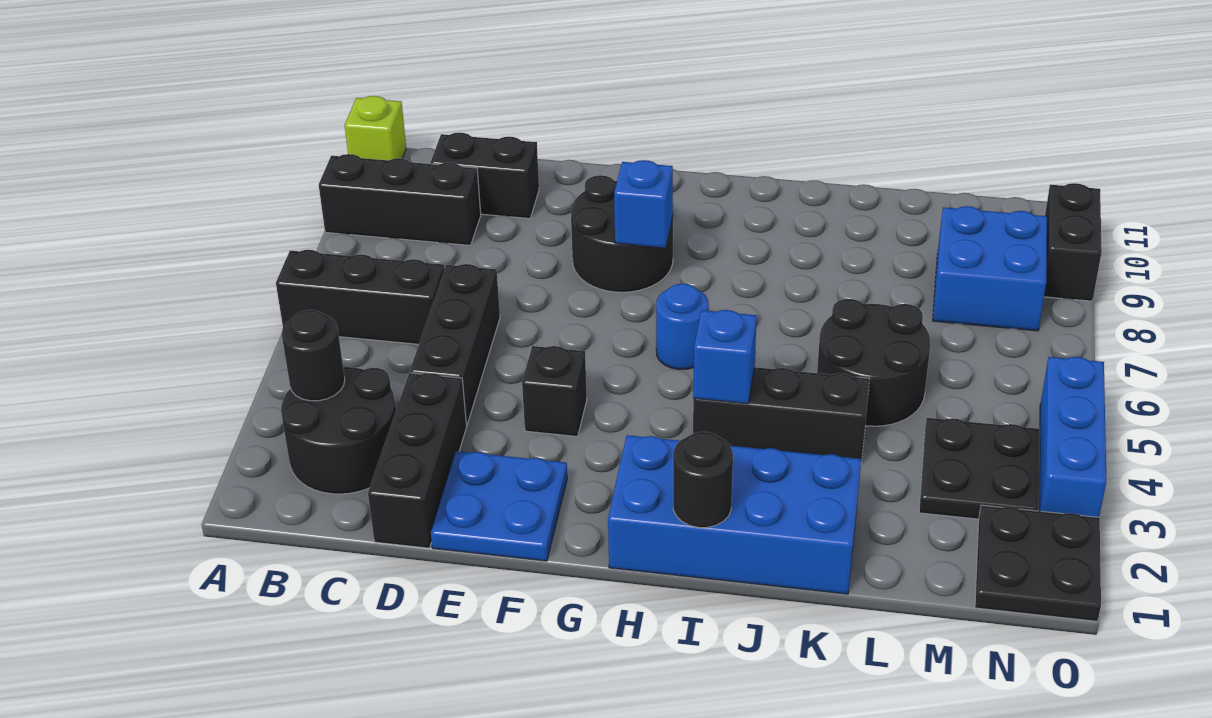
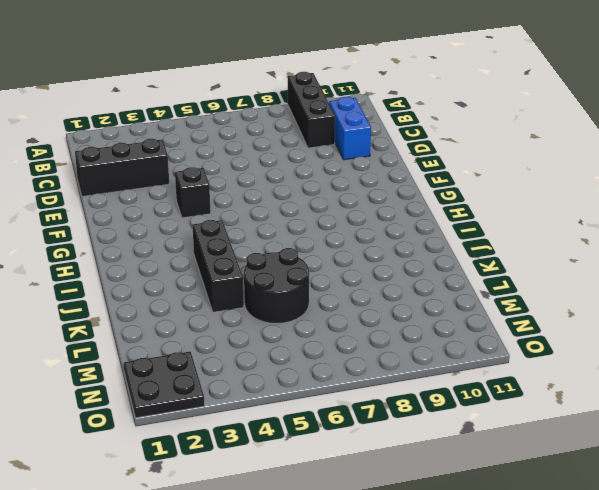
blue brick C10:D10 level 1 -> black brick C10:D10 level 1
none -> black brick A6:C6 level 1
none -> lime brick A11 level 1
none -> black round brick B2:C3 level 1

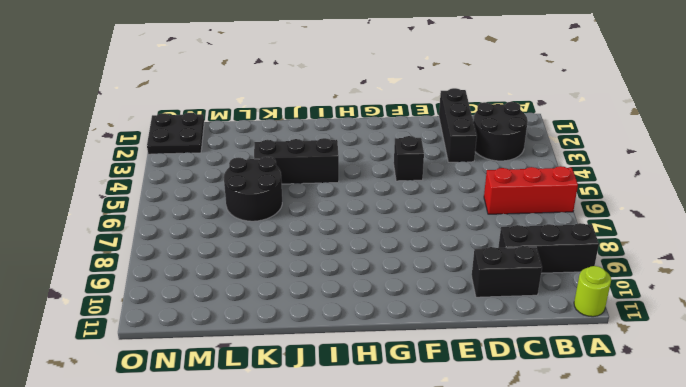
red brick A6:C6 level 1 -> black brick A6:C6 level 1
lime round brick A11 level 1 -> lime brick A11 level 1
none -> black brick D4:D6 level 1
none -> blue plate E1:F2 level 1
none -> black round brick F8:G9 level 1

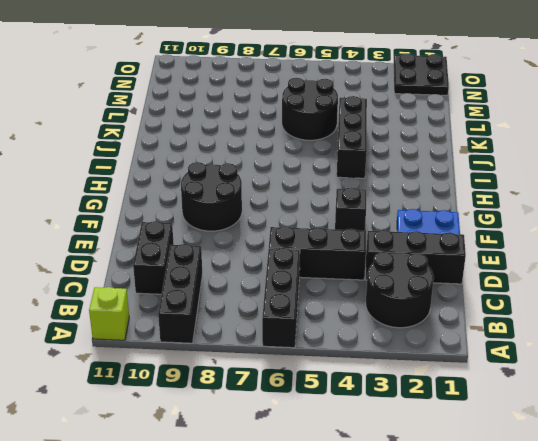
none -> blue brick H1:K2 level 1
none -> blue round brick H6 level 1
none -> black plate M3:N4 level 1

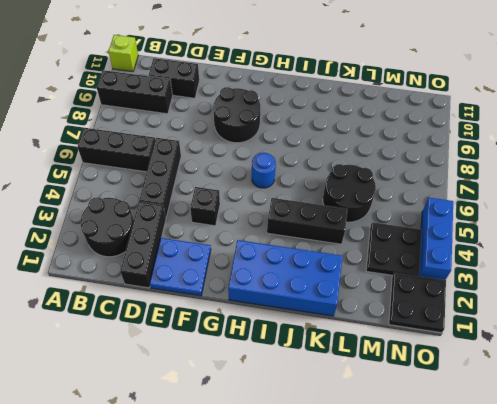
none -> blue brick M8:N9 level 1
none -> black brick O9:O10 level 1
none -> black round brick B3 level 2

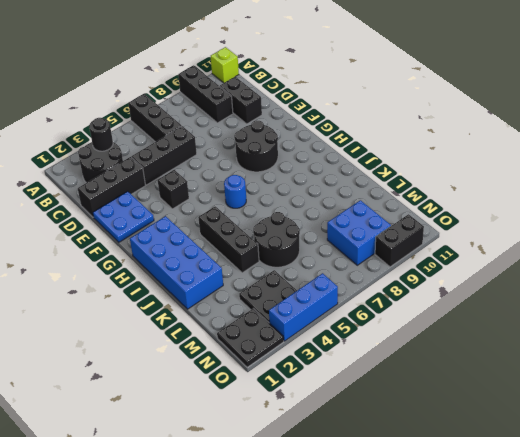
none -> blue brick G8 level 2
none -> black round brick I1 level 2
none -> blue brick I4 level 2

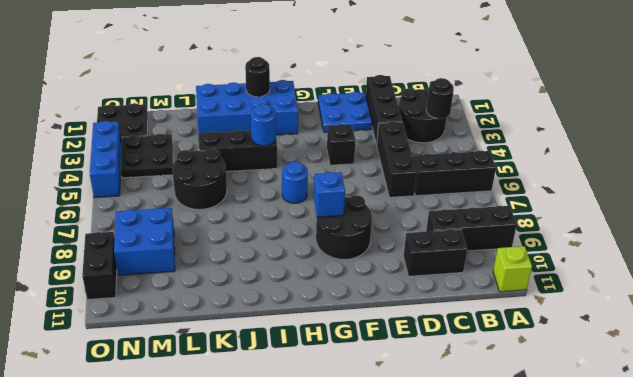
blue round brick I4 level 2 -> blue brick I4 level 2

